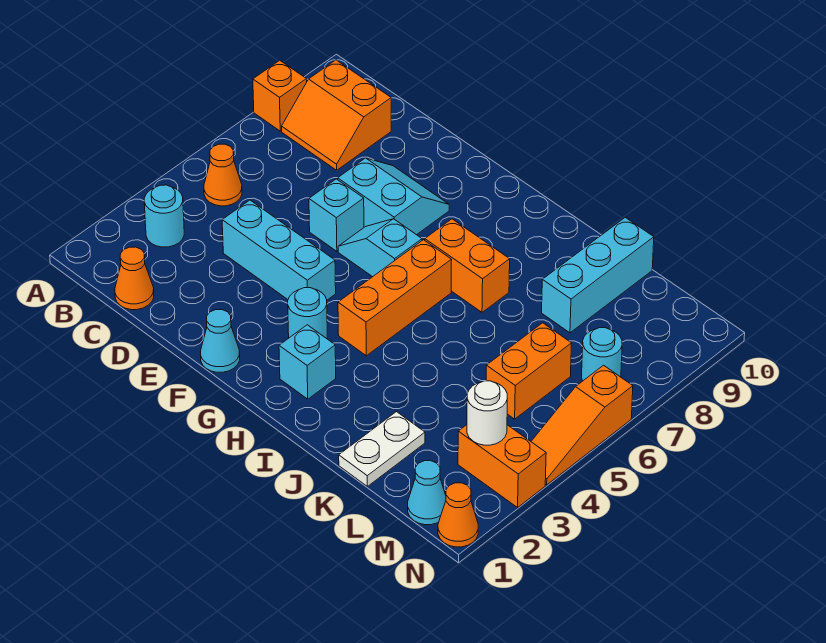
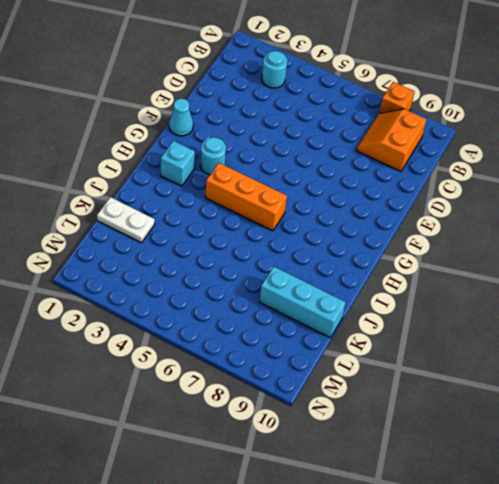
none -> orange cone B5 level 1
none -> orange cone C1 level 1
none -> cyan brick D4:F4 level 1

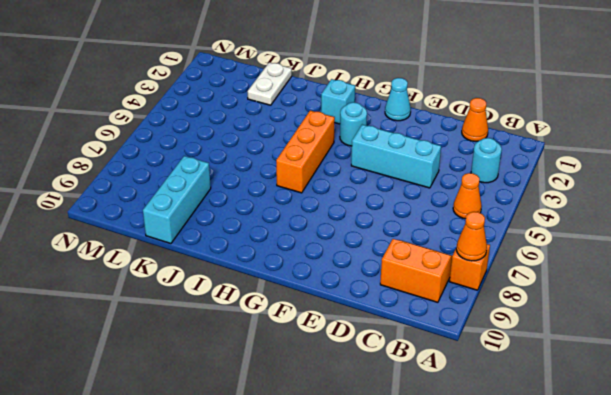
orange cone A8 level 2 -> orange cone N1 level 1
none -> cyan brick E6 level 1
none -> cyan slope E7:F8 level 1 top 7
none -> cyan slope F6:G6 level 1 top G

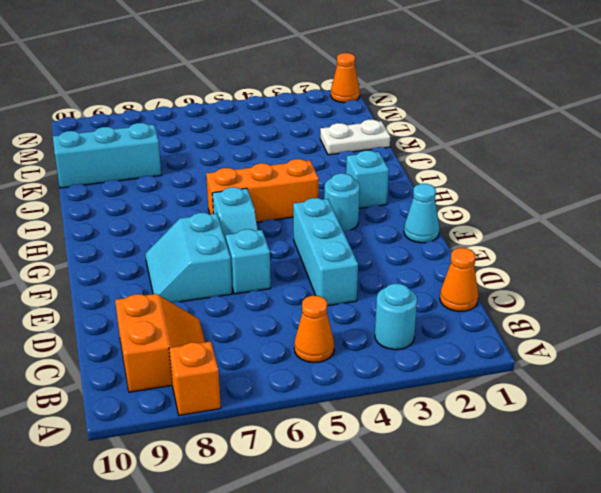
none -> orange brick H7:I7 level 1
none -> orange brick L5:L6 level 1
none -> cyan cone M1 level 1

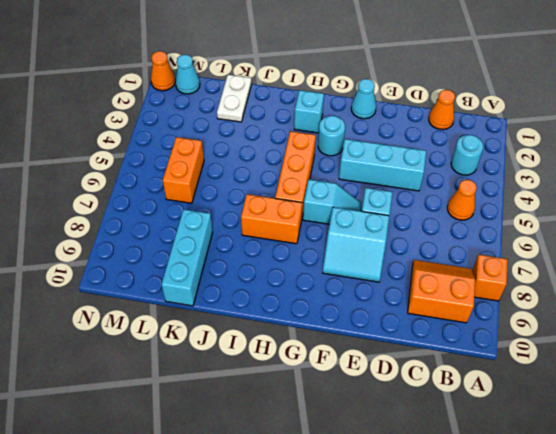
none -> orange brick M3:N3 level 1
none -> cyan round brick M7 level 1
none -> orange slope N4:N6 level 1 top 6

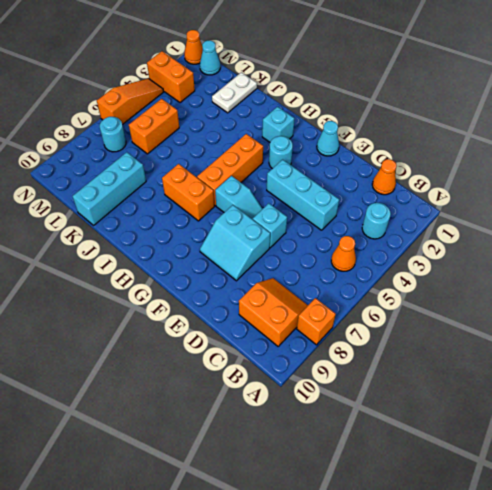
none -> white round brick M3 level 2

